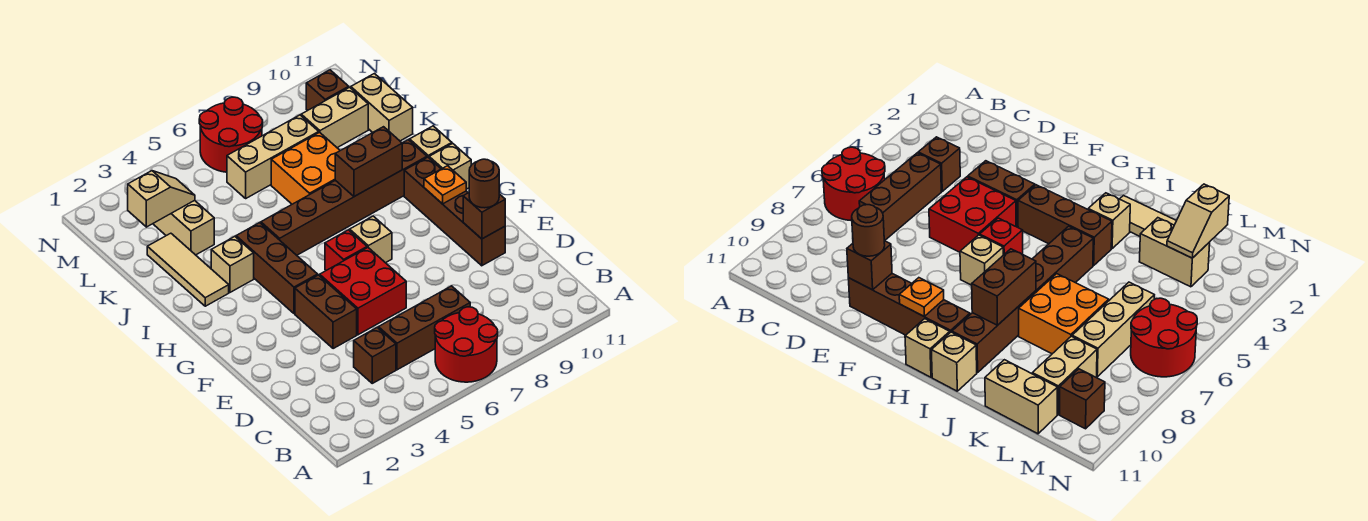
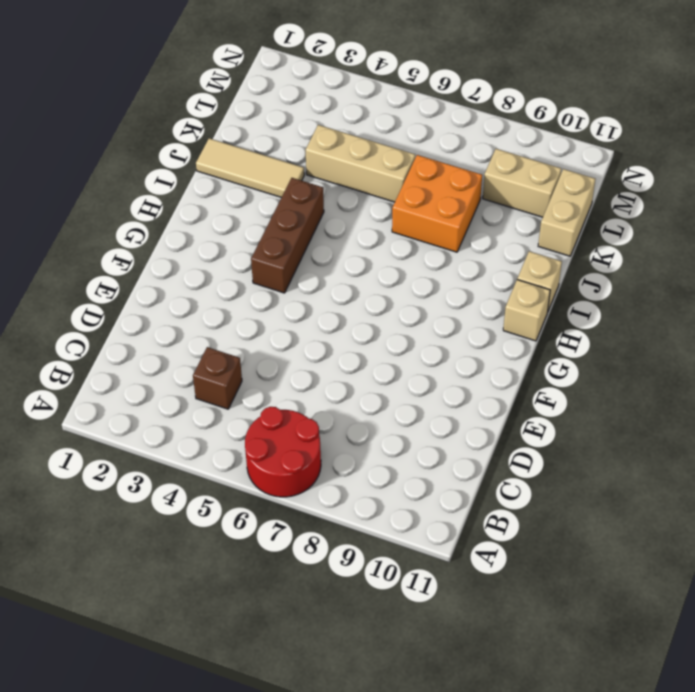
tan tile J1:J3 level 1 -> tan tile I2:K2 level 1
tan brick K4:K6 level 1 -> tan brick L6:L8 level 1
none -> brown brick C5:C7 level 1
none -> brown brick E4:F4 level 1
none -> red brick E5:F6 level 1

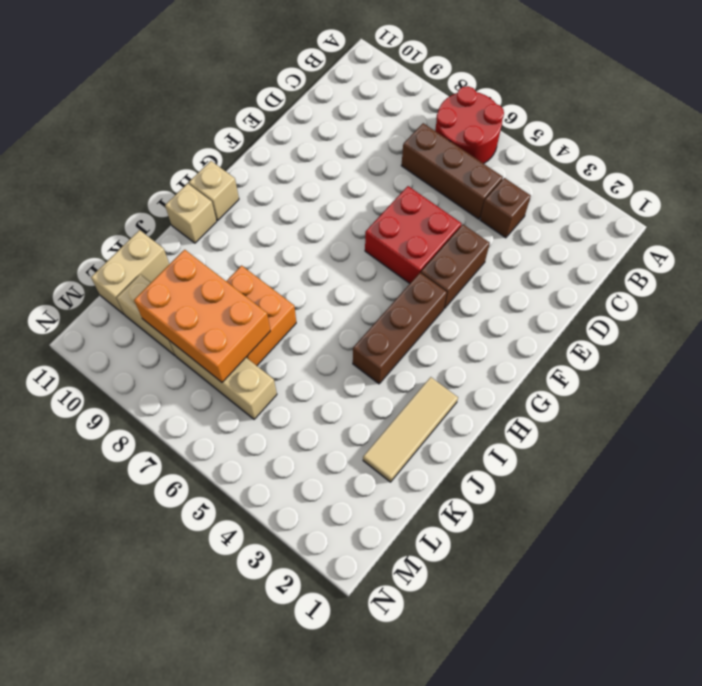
orange brick K7:L9 level 2 -> none
none -> brown brick E10:H10 level 1
none -> red brick G6 level 1
none -> tan brick G7 level 1

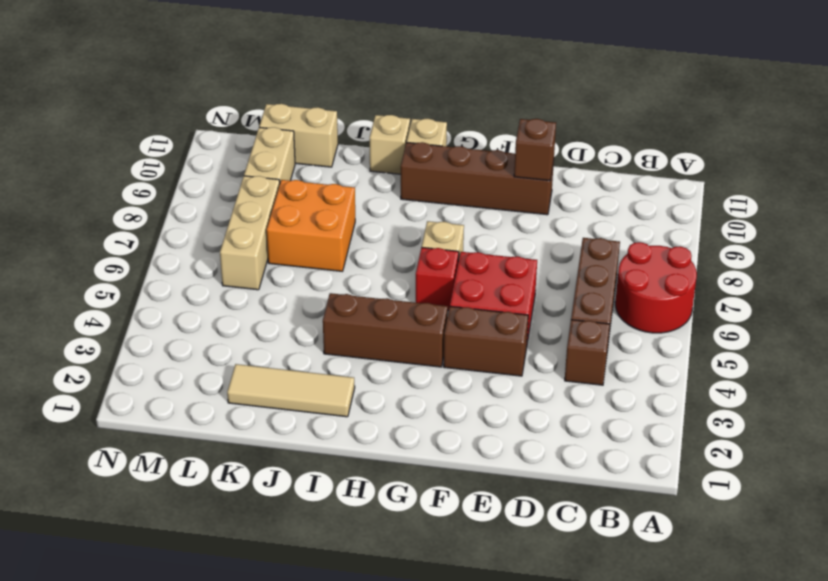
none -> tan brick I3 level 1
none -> brown brick I5:I10 level 1
none -> tan brick K3:L3 level 1

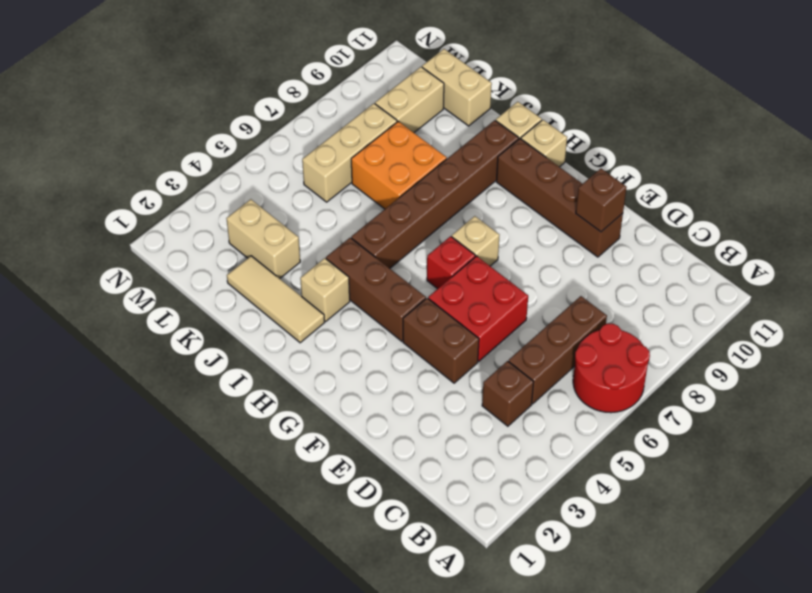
none -> red round brick M6:N7 level 1
none -> brown brick M10 level 1
none -> orange plate G10 level 2

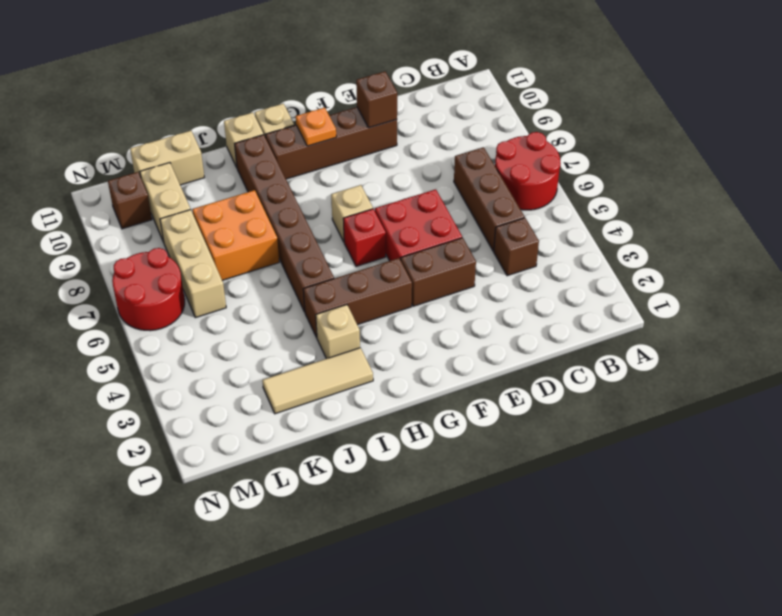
none -> tan brick K3:L3 level 1
none -> brown brick I8:I9 level 2
none -> tan slope L2:L3 level 2 top 2

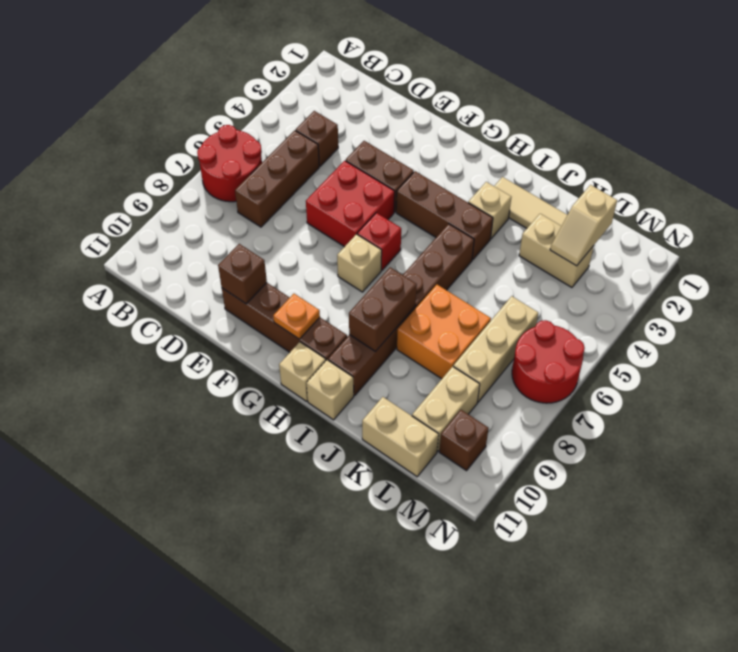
none -> brown round brick E10 level 3

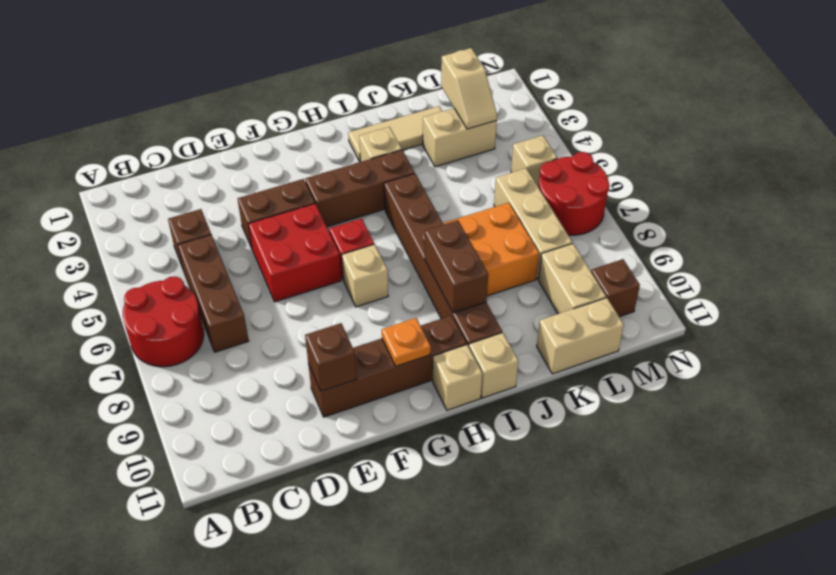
tan brick M5 level 1 -> none
none -> brown round brick E10 level 3

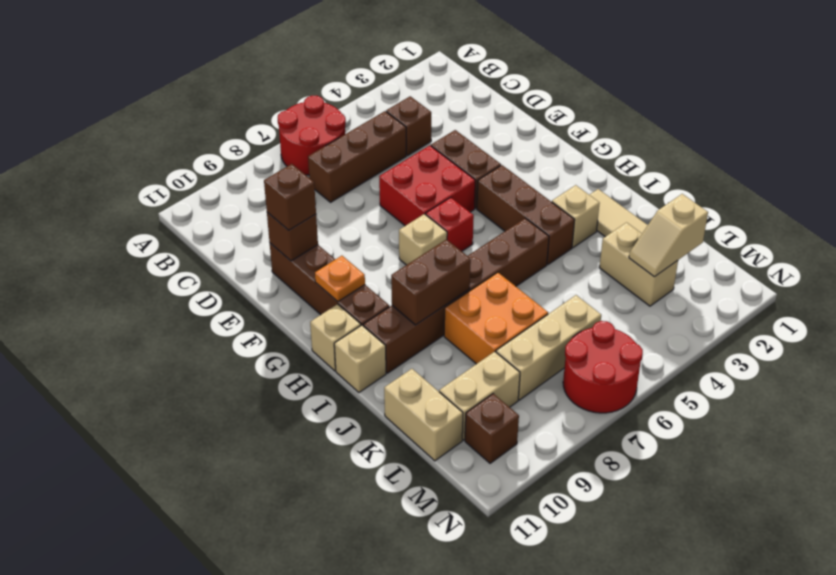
brown brick E10 level 3 -> brown round brick E10 level 3

